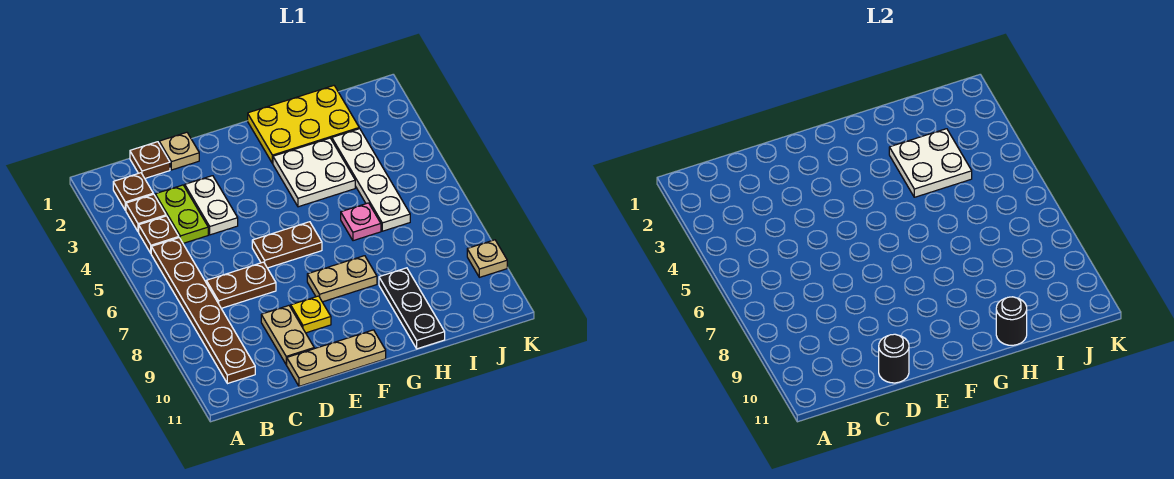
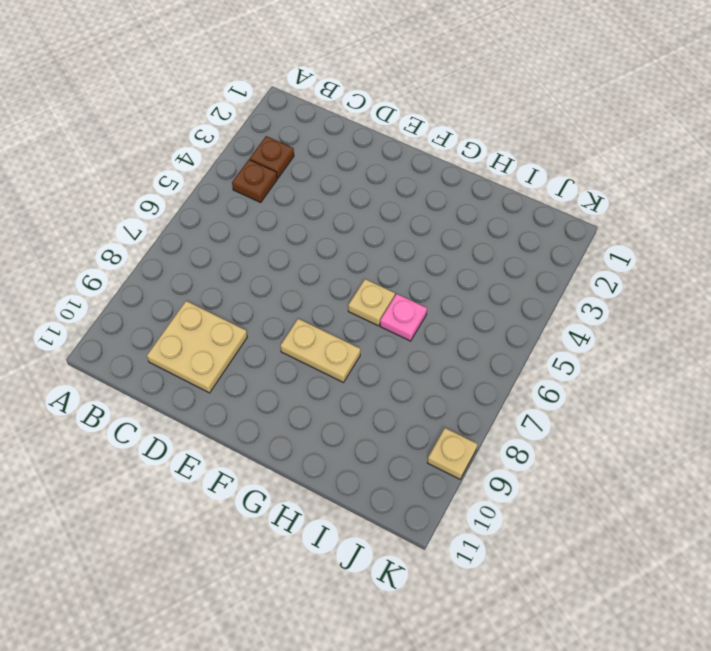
tan plate C9:D10 level 1 -> tan plate D9:D10 level 1
tan plate G6 level 1 -> tan plate D1 level 1
none -> brown plate B2 level 1
none -> brown plate B5:B10 level 1
none -> brown plate C1 level 1

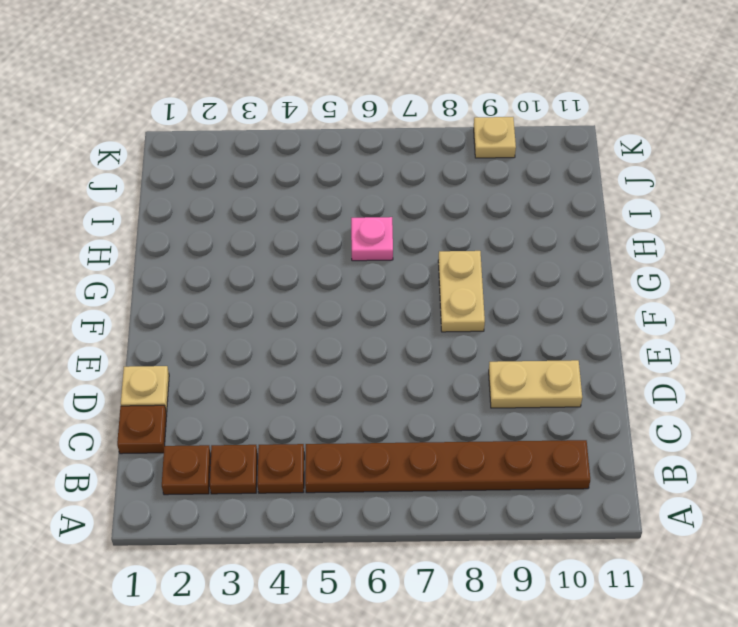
none -> lime plate C3:C4 level 1
none -> brown plate C7:D7 level 1
none -> white plate D3:D4 level 1

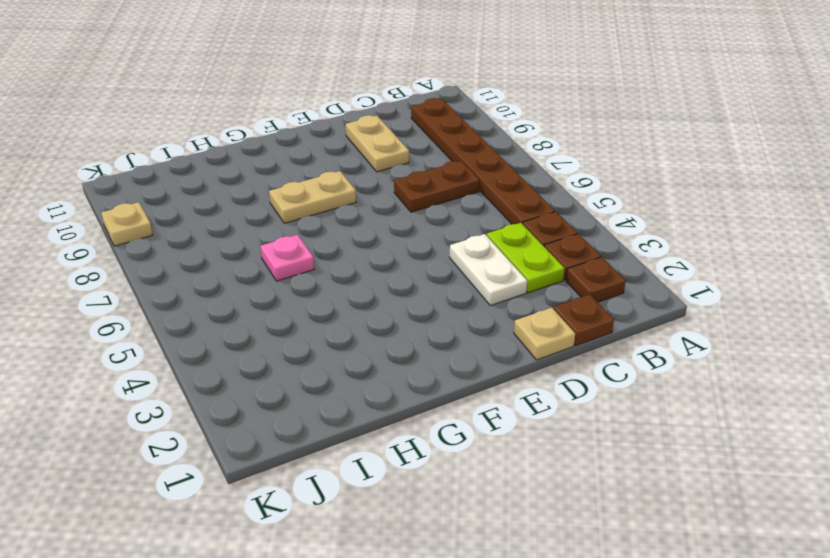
none -> tan plate D11:F11 level 1
none -> brown plate E6:F6 level 1
none -> yellow plate E9 level 1

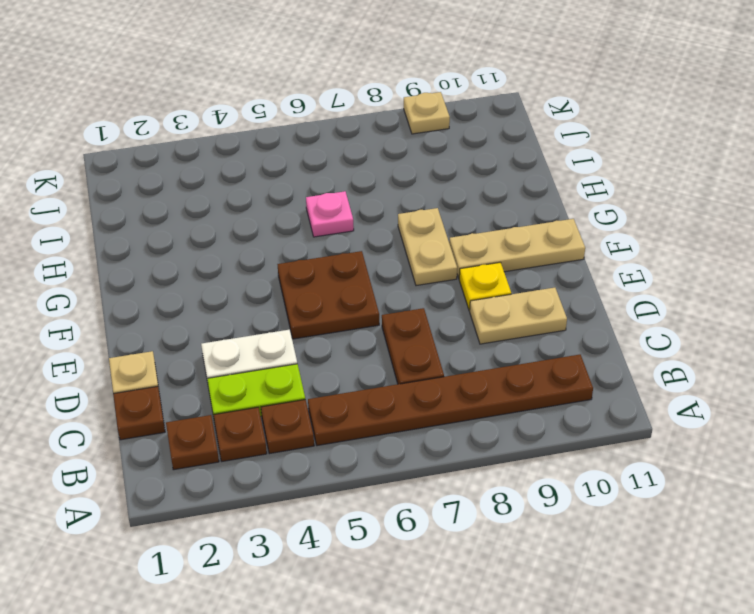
brown plate E5:F6 level 1 -> brown plate E6:F6 level 1
tan plate F9:F11 level 1 -> tan plate D11:F11 level 1
none -> yellow plate G1:I2 level 1
none -> white plate G3:H4 level 1
none -> black plate H9:H11 level 1

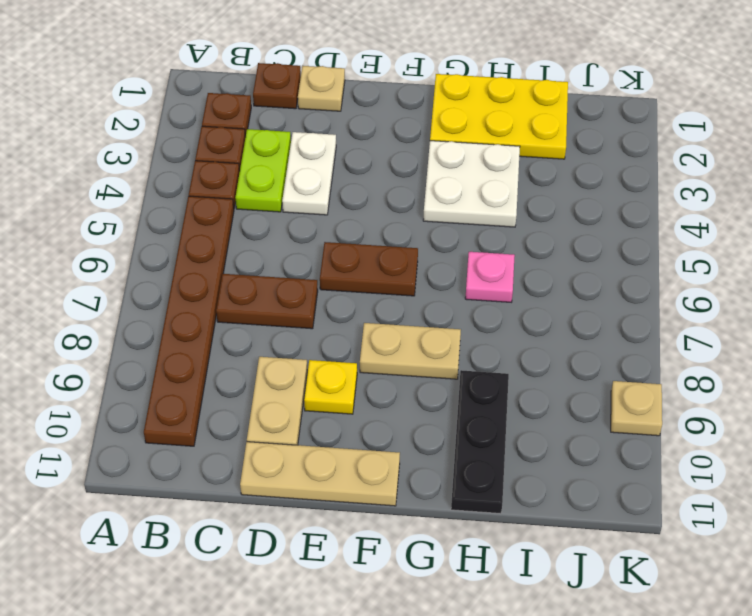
none -> white plate I3:I6 level 1
none -> black round brick D11 level 2
none -> white plate H3:I4 level 2

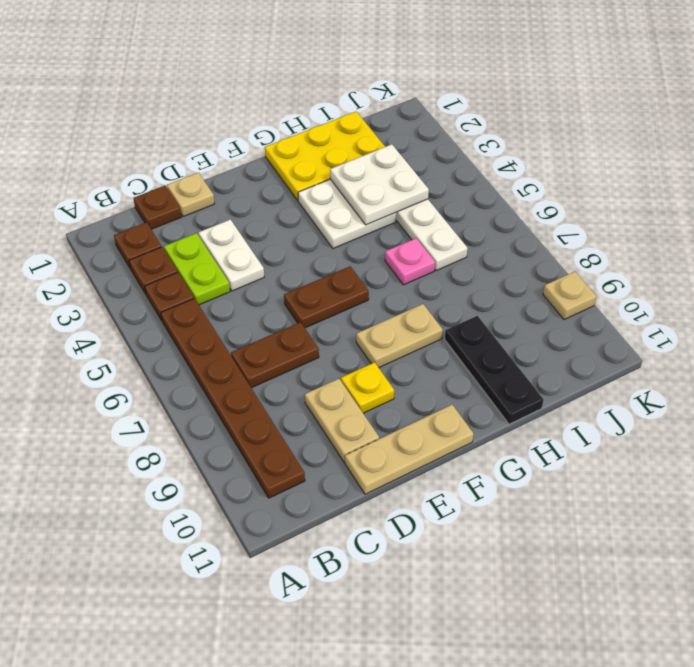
none -> black round brick D11 level 2
none -> black round brick H11 level 2

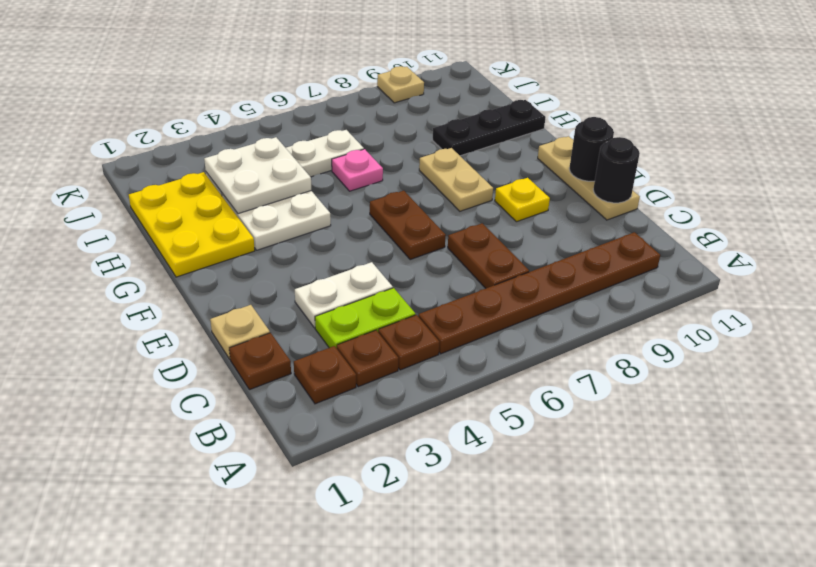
black round brick E11 level 2 -> black round brick H11 level 2
none -> tan plate D9:D10 level 1

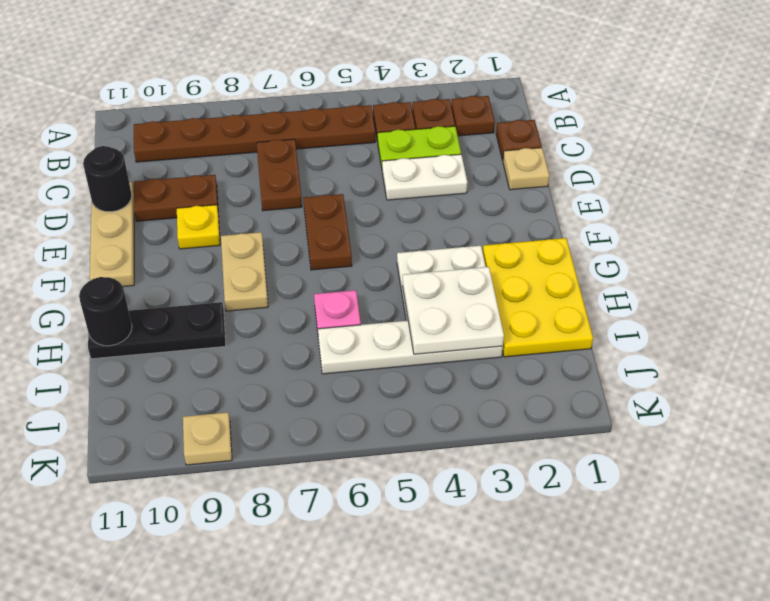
brown plate D9:D10 level 1 -> tan plate D9:D10 level 1

